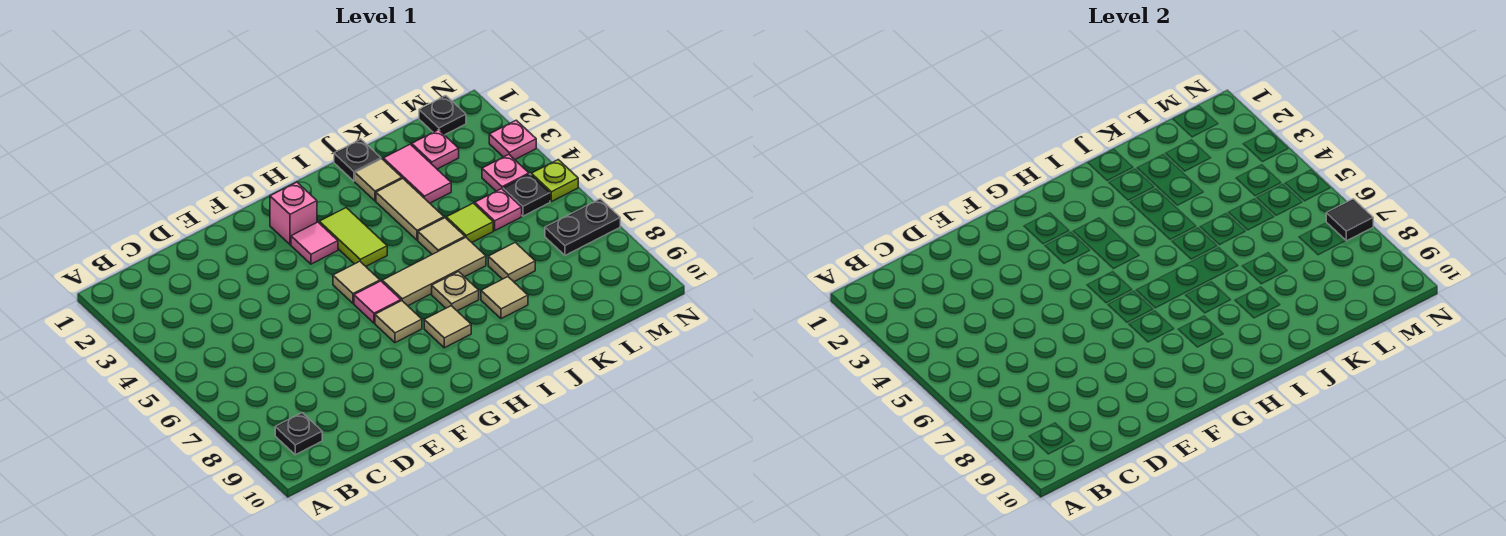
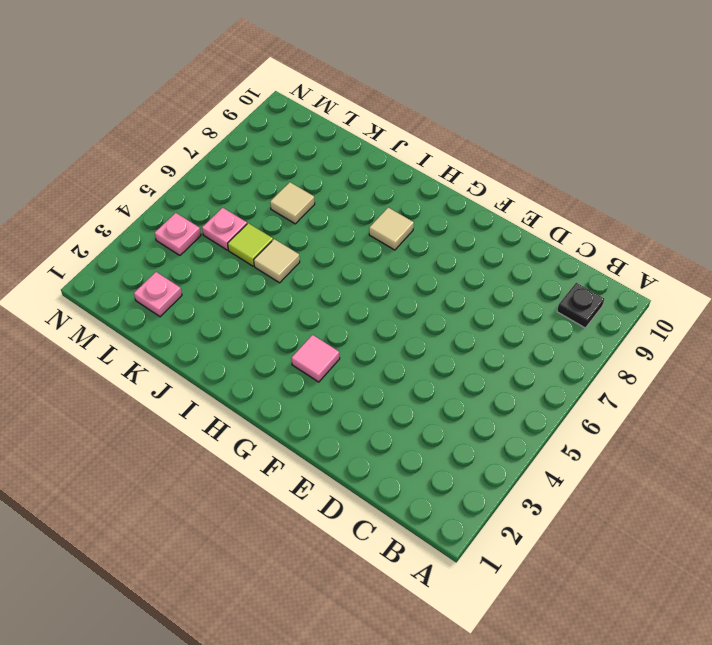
none -> pink brick G2 level 1
none -> tan tile G5 level 1
none -> pink tile G6 level 1

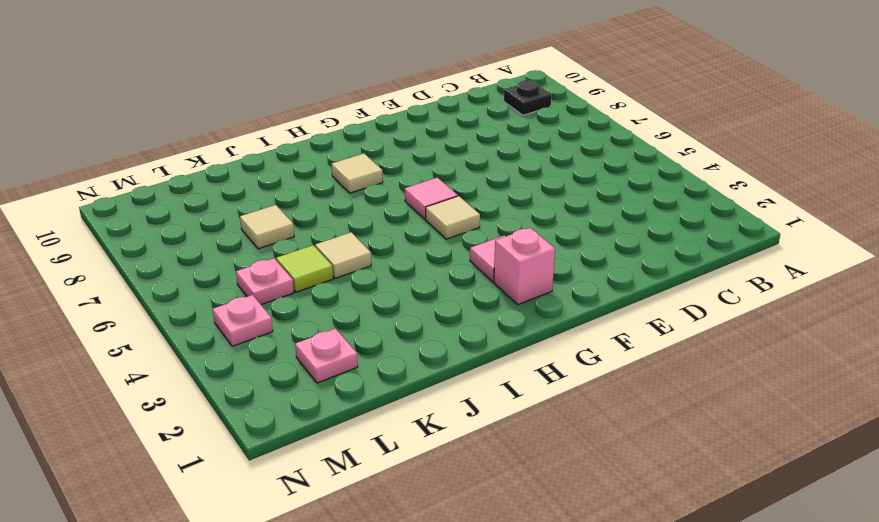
none -> tan tile G7 level 1
none -> lime tile H3:H4 level 1
none -> tan tile H6:J6 level 1

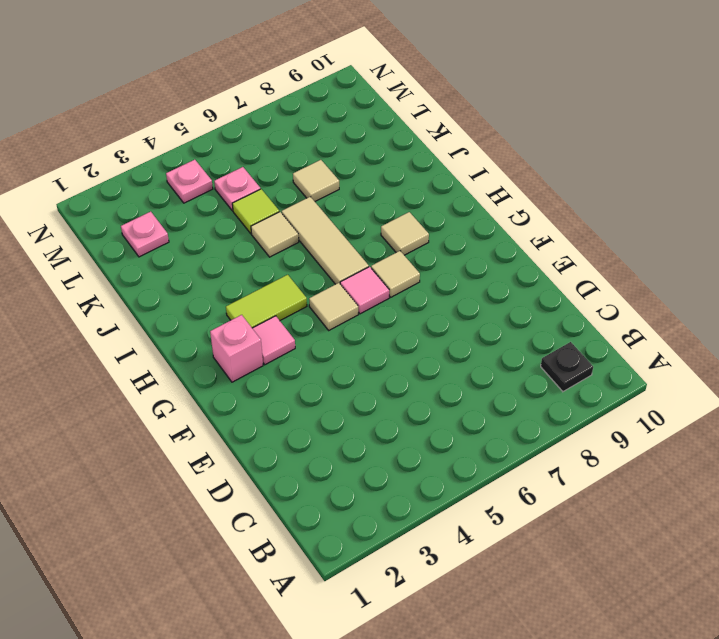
none -> tan plate I7 level 1
none -> black plate J1 level 1
none -> tan tile J2 level 1

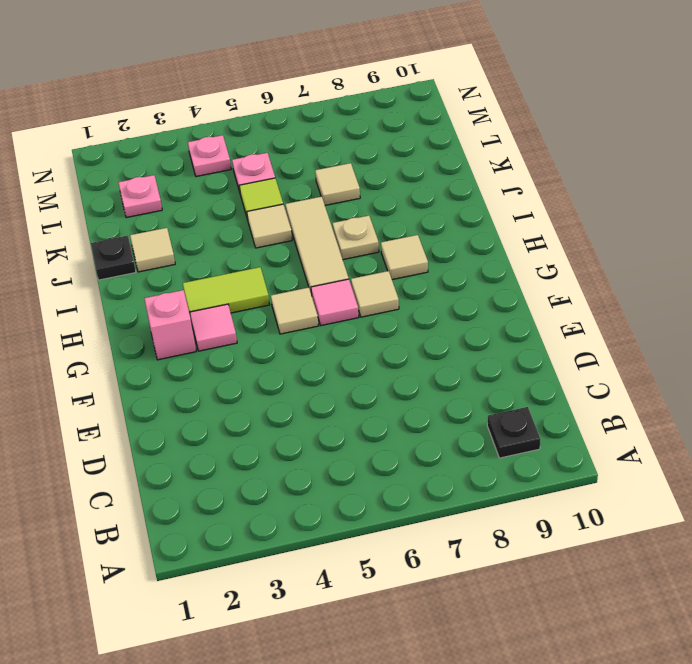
none -> tan tile J3:J4 level 1
none -> tan tile J8 level 1
none -> pink tile K2:K3 level 1

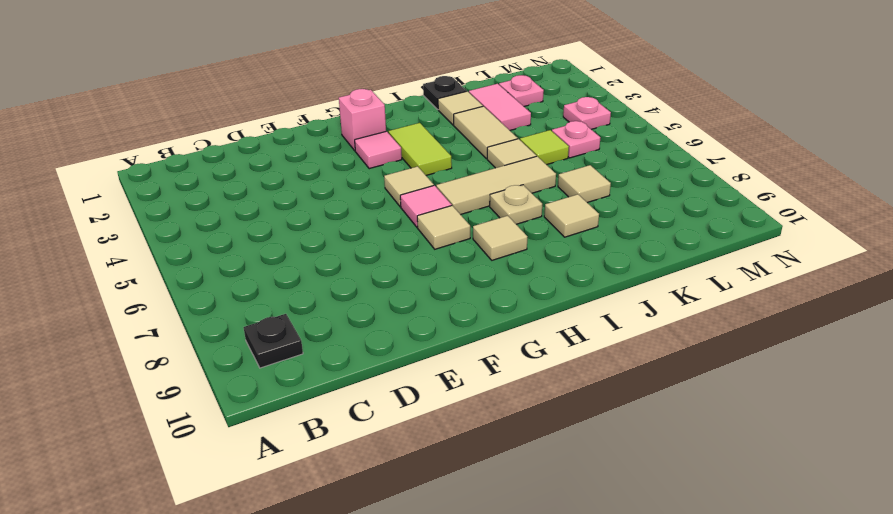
none -> black plate M1 level 1
none -> black plate M5 level 1
none -> black plate M7:N7 level 1

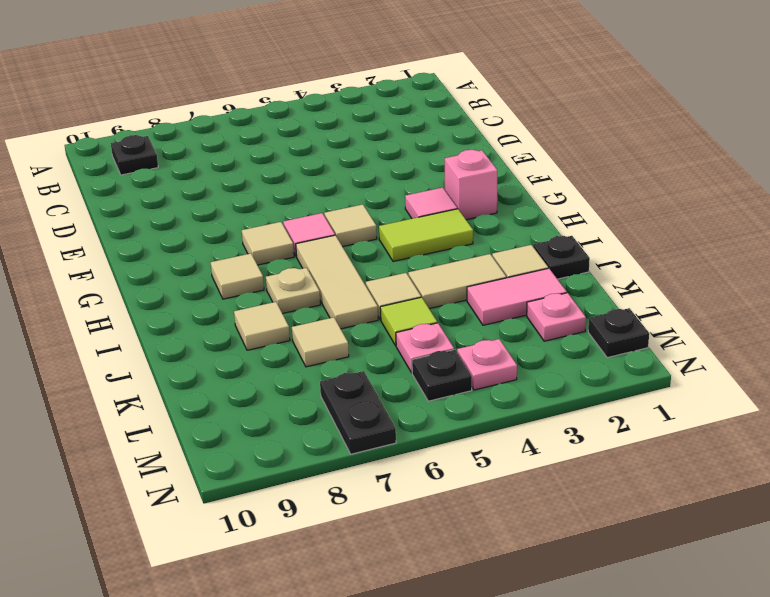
none -> pink plate N3 level 1
none -> lime plate N5 level 1
none -> black tile N7 level 2

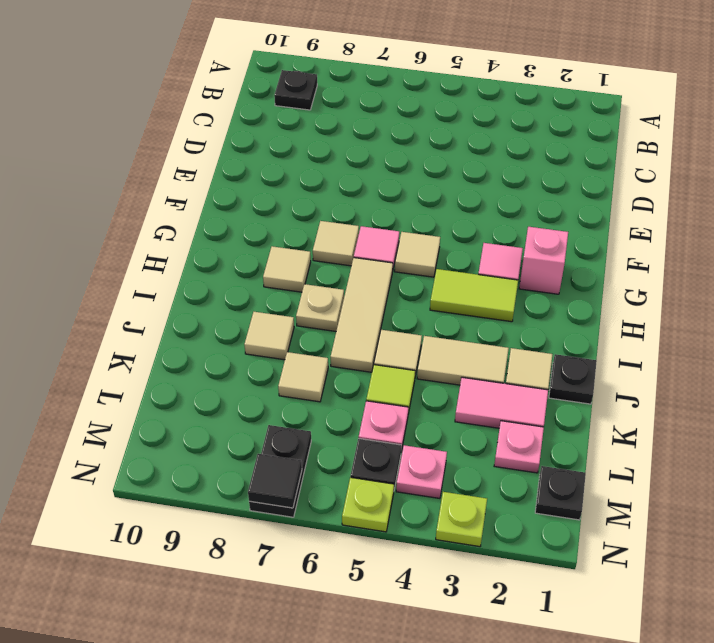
lime plate N3 level 1 -> pink plate N3 level 1

